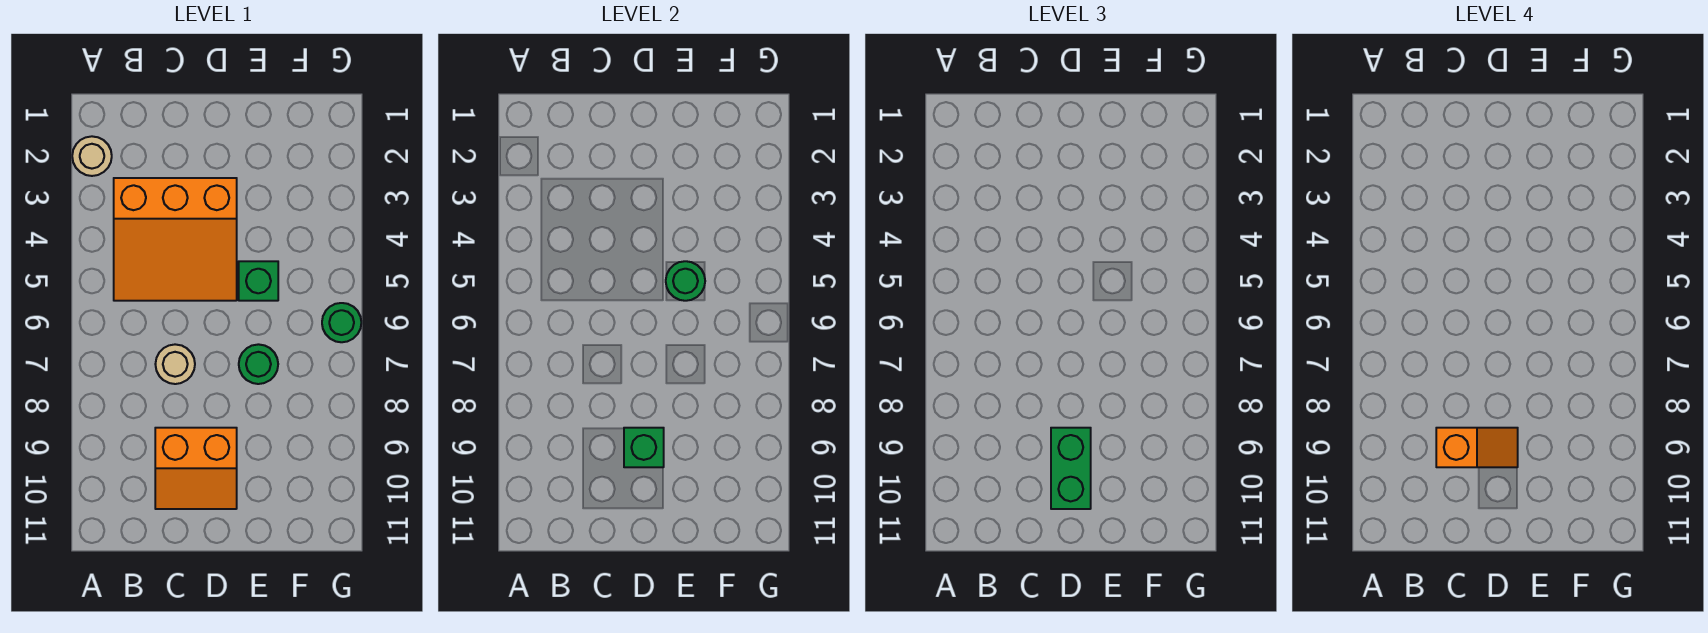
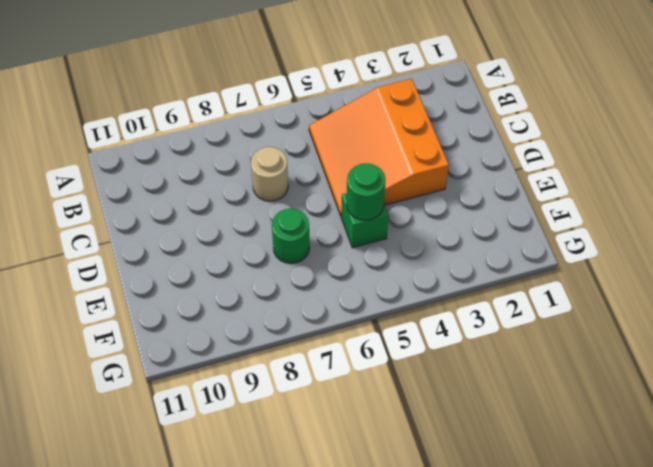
none -> tan round brick A2 level 1
none -> orange slope C9:D10 level 1 top 9

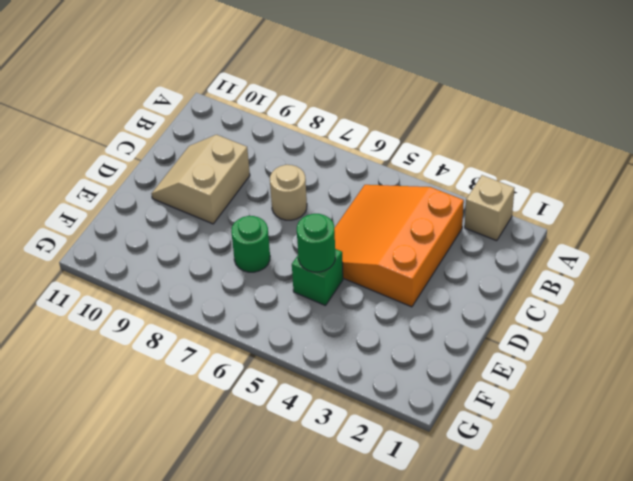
tan brick A2 level 1 -> tan round brick A2 level 1
tan slope C9:D10 level 1 top 9 -> orange slope C9:D10 level 1 top 9
none -> green round brick G6 level 1
none -> green brick D9 level 2

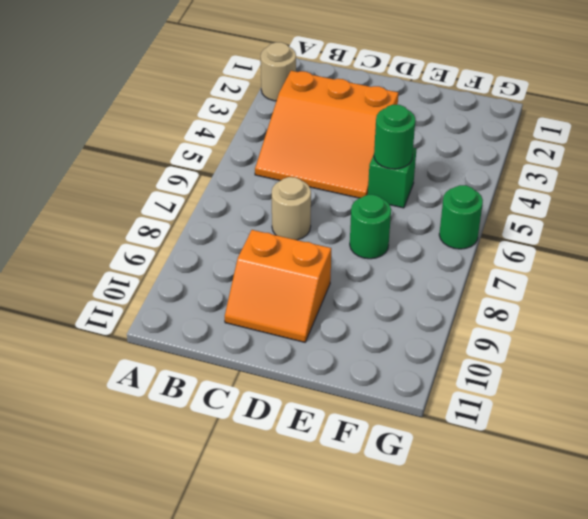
none -> green brick D9 level 2
none -> green brick D9:D10 level 3

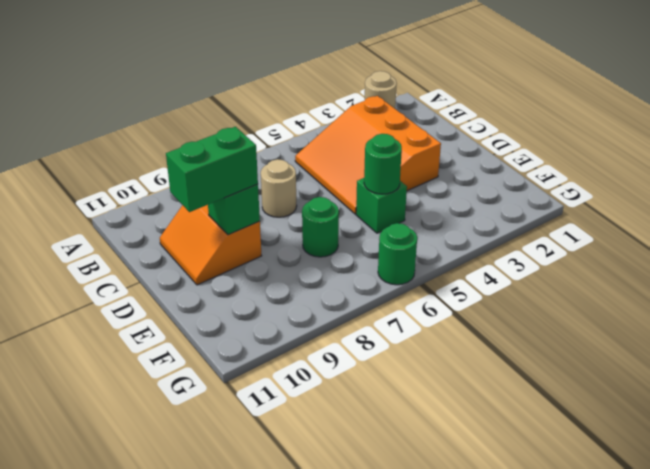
none -> orange slope C9:D9 level 4 top C

